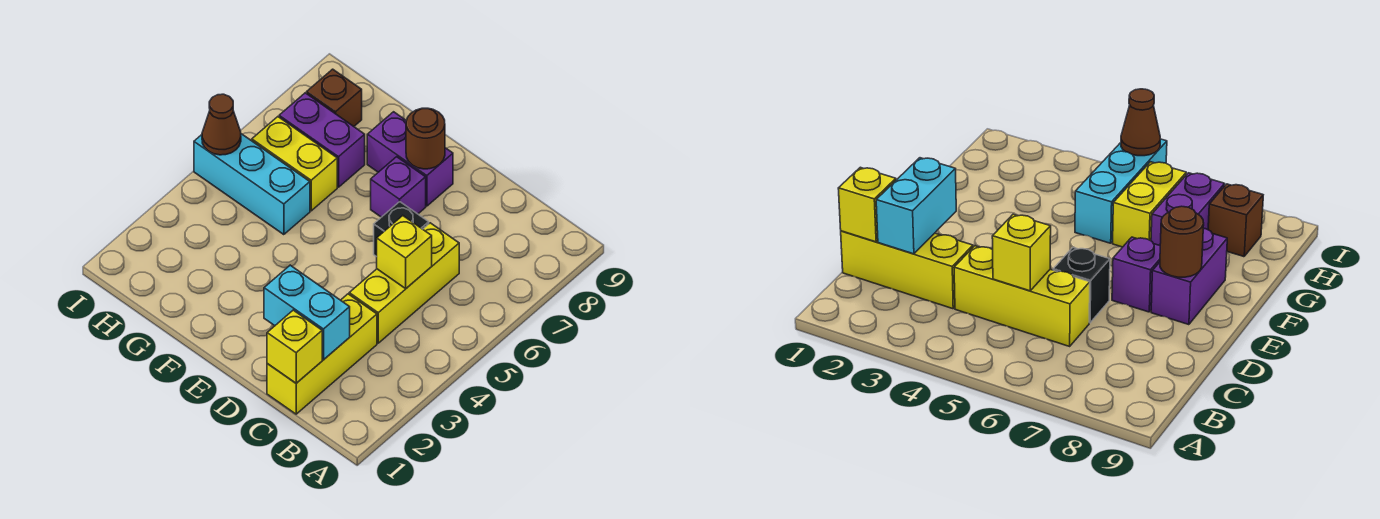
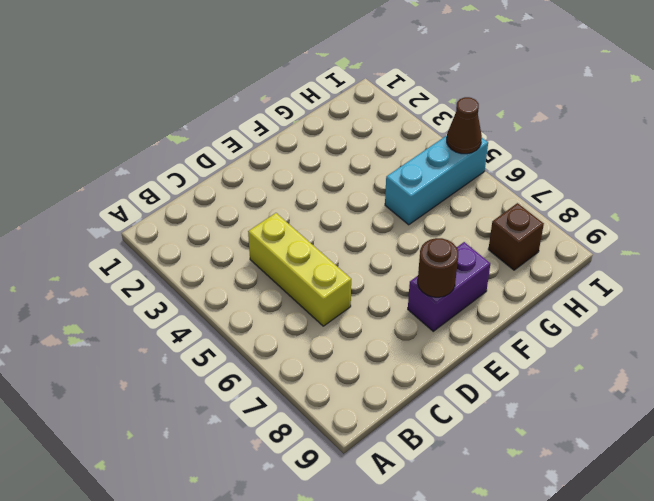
none -> yellow brick C1:C3 level 1
none -> black brick D6 level 1
none -> purple brick E7 level 1

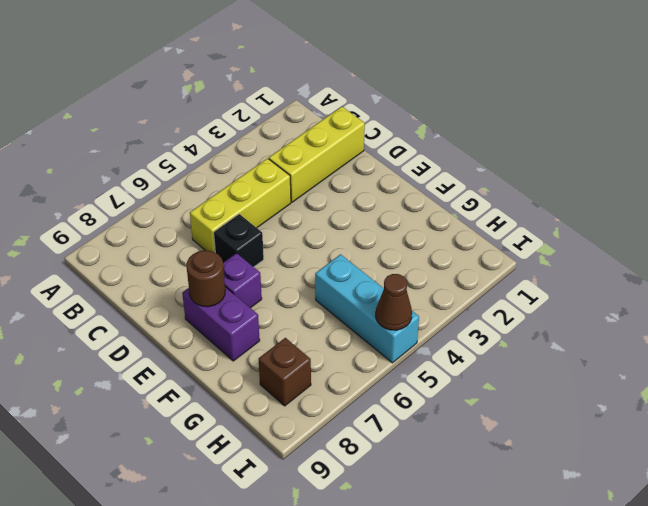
none -> yellow brick G6:H6 level 1
none -> purple brick G7:H7 level 1
none -> yellow brick C1 level 2

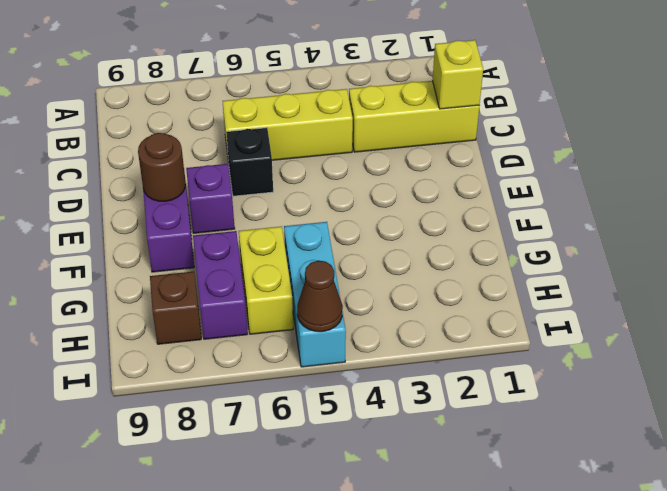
none -> cyan brick C2:D2 level 2
none -> yellow brick C5 level 2

